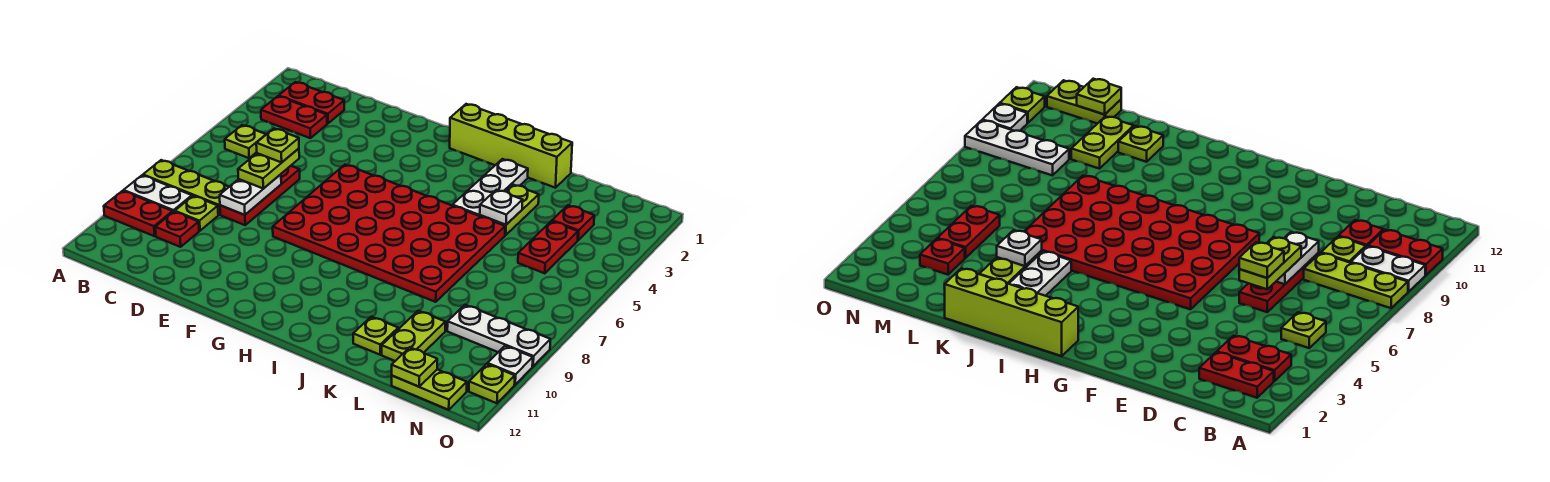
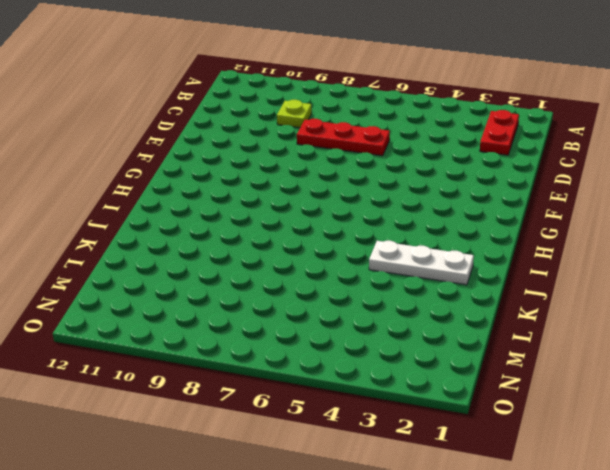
none -> lime plate A8:C8 level 1
none -> white plate A9:B9 level 1
none -> red plate A10:B10 level 1

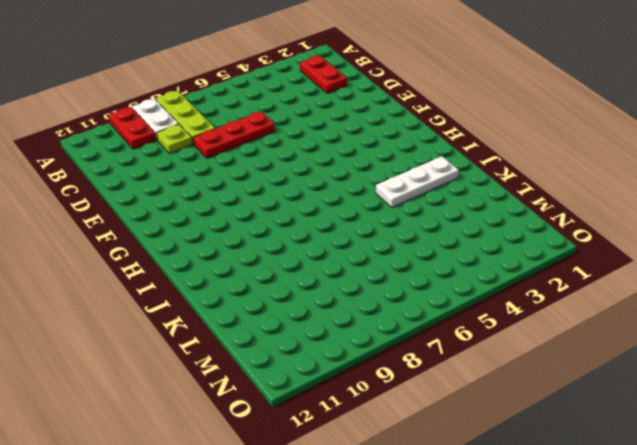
none -> red plate B3:C3 level 1
none -> lime plate B5 level 1
none -> red plate C10 level 1

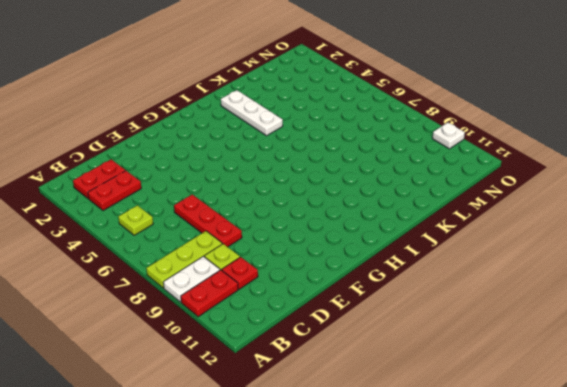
none -> red plate F5:K8 level 1
none -> lime brick H1:K1 level 1
none -> lime plate K3:K4 level 1

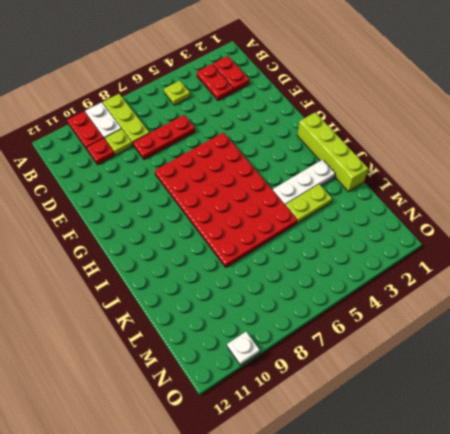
none -> lime plate K11 level 1
none -> lime plate L10:L11 level 1
none -> red plate M3 level 1

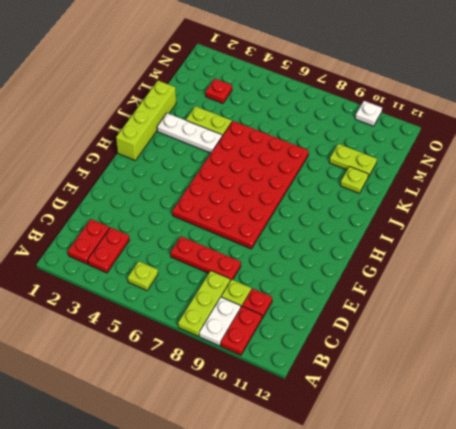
none -> red plate M4:M5 level 1
none -> white plate M9:O9 level 1
none -> lime plate M12:N12 level 1

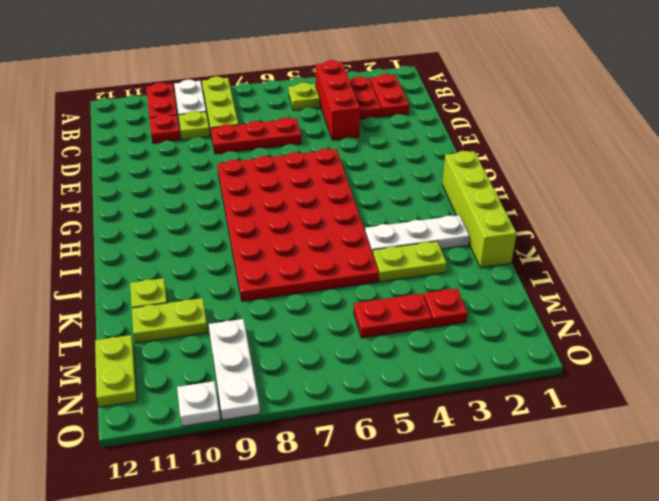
red brick B4:D4 level 1 -> none
none -> lime plate O11 level 1
none -> white plate D7:D8 level 2
none -> white plate K4 level 2

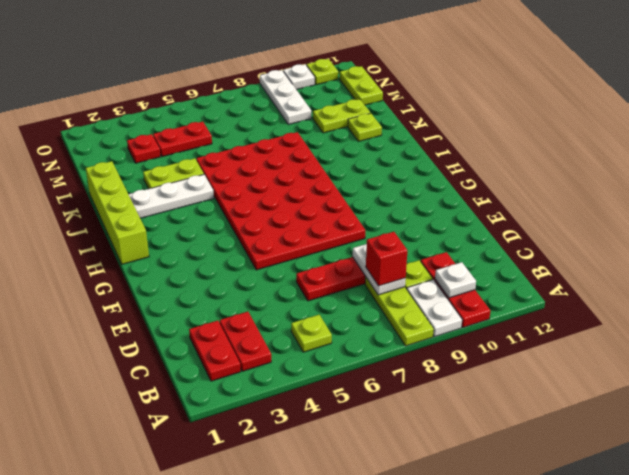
white plate B10 level 2 -> white plate K4 level 2
white plate C8:D8 level 2 -> white plate D7:D8 level 2
red brick C8 level 3 -> none
none -> lime plate M12 level 2
none -> lime plate D6:D7 level 3
none -> lime plate D6 level 4

